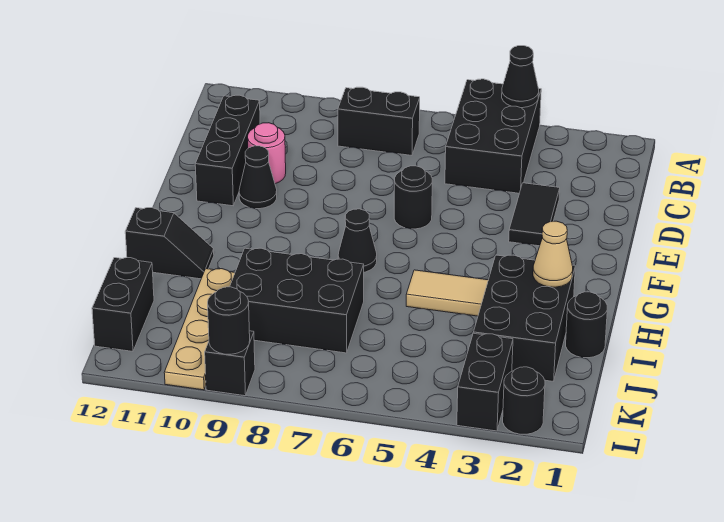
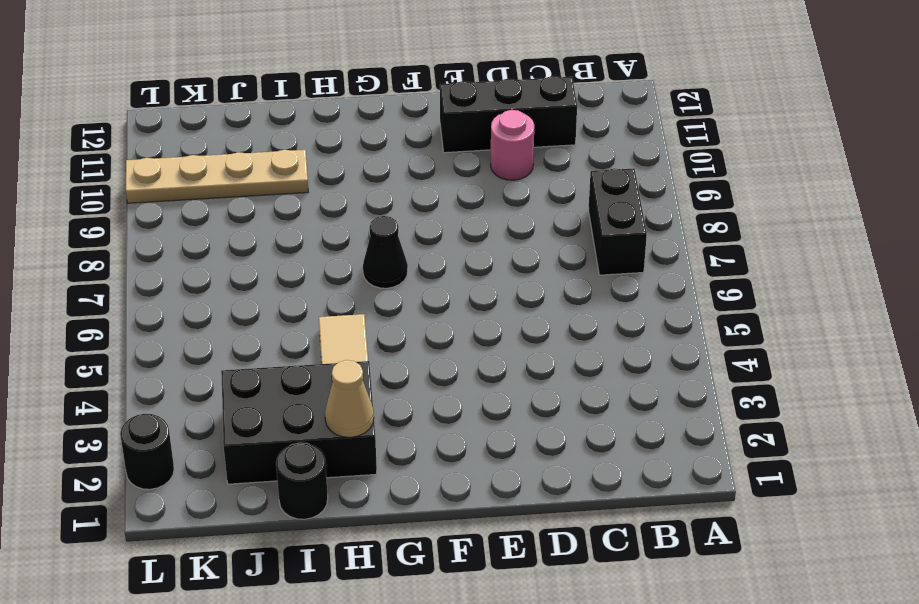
none -> black brick A4:C5 level 1
none -> black tile D3:E3 level 1
none -> black round brick E6 level 1

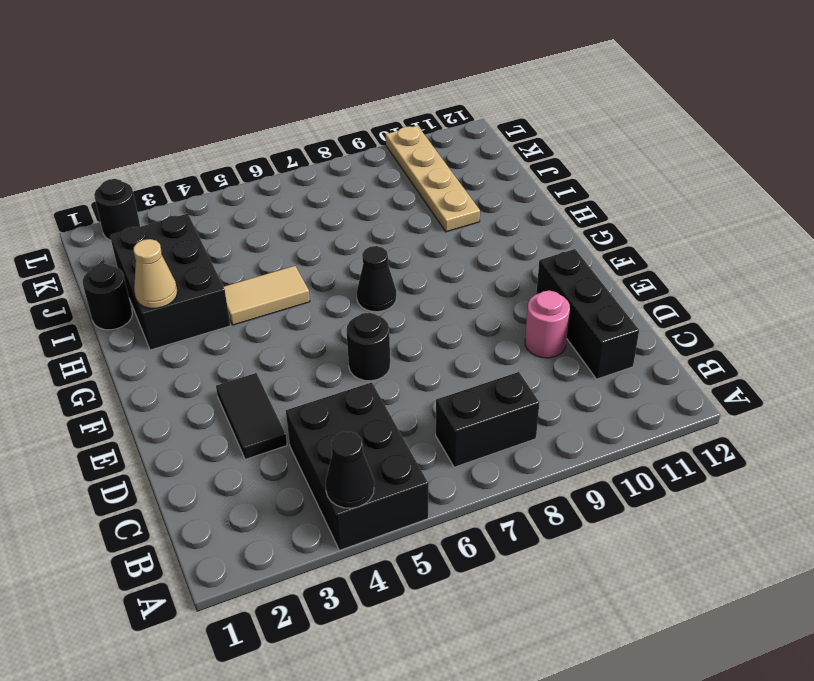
none -> black cone E10 level 1
none -> black slope H11:H12 level 1 top 12
none -> black brick I7:J9 level 1

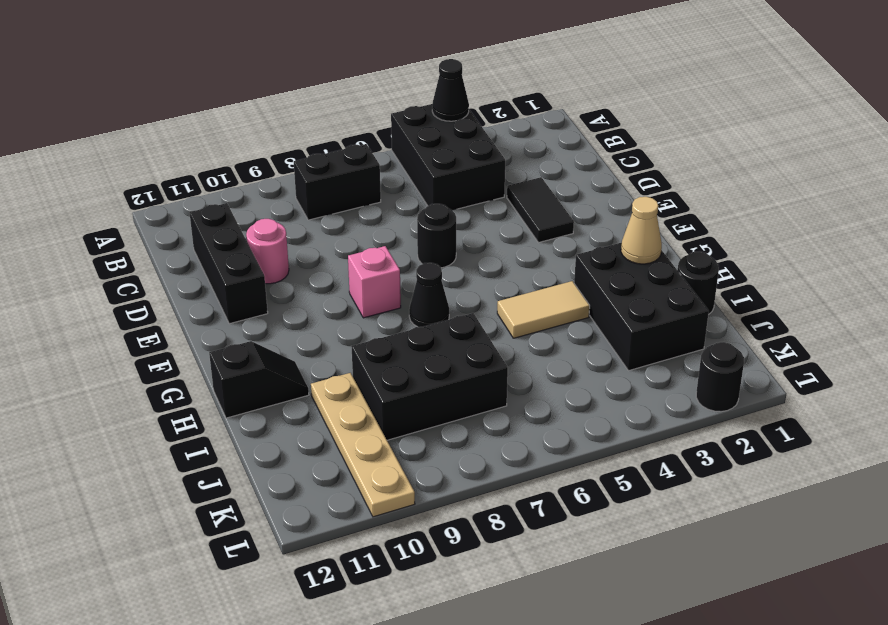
pink brick F8 level 1 -> none
none -> black cone E10 level 1
none -> black brick J12:K12 level 1
none -> black brick K3:L3 level 1

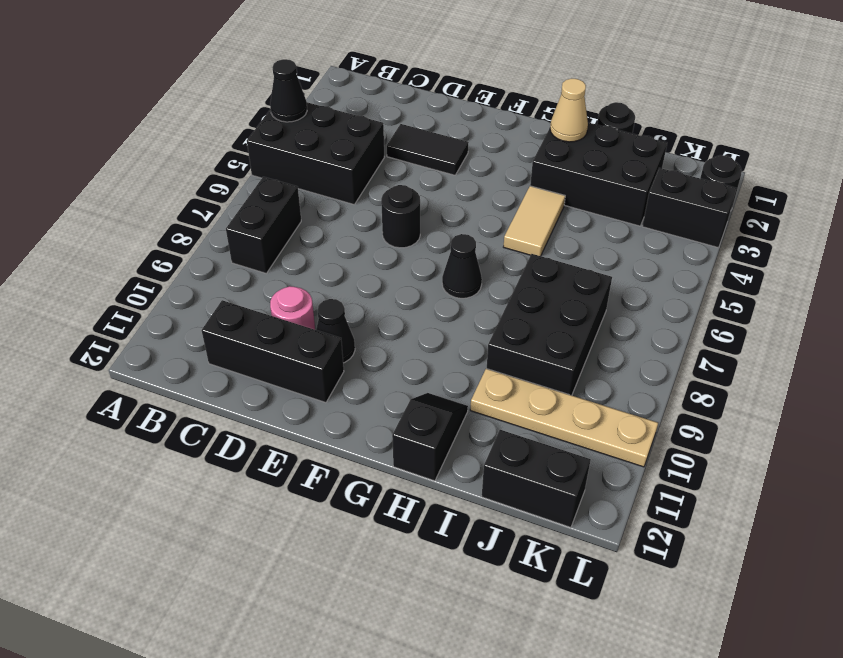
none -> black brick L9 level 1
none -> black round brick L9 level 2

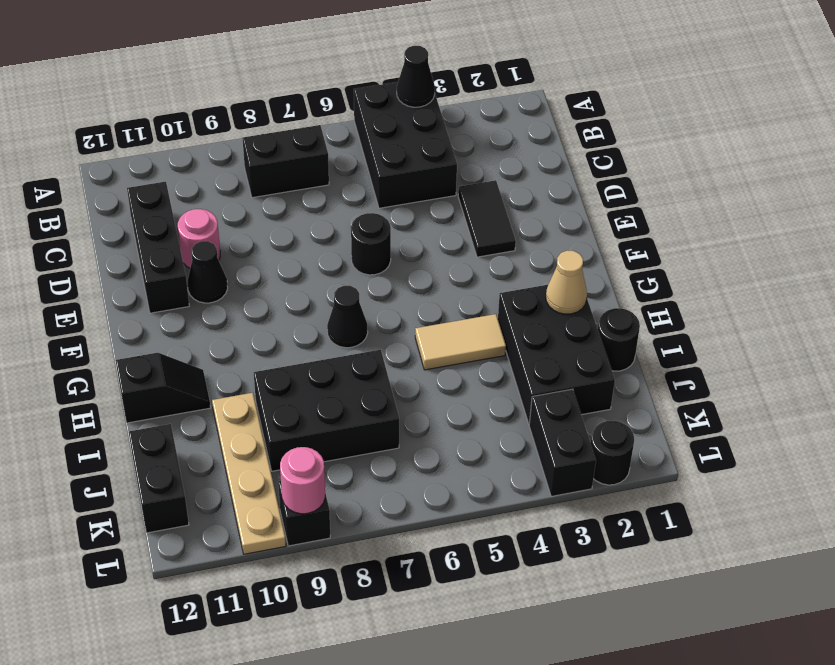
pink round brick L9 level 2 -> black round brick L9 level 2

